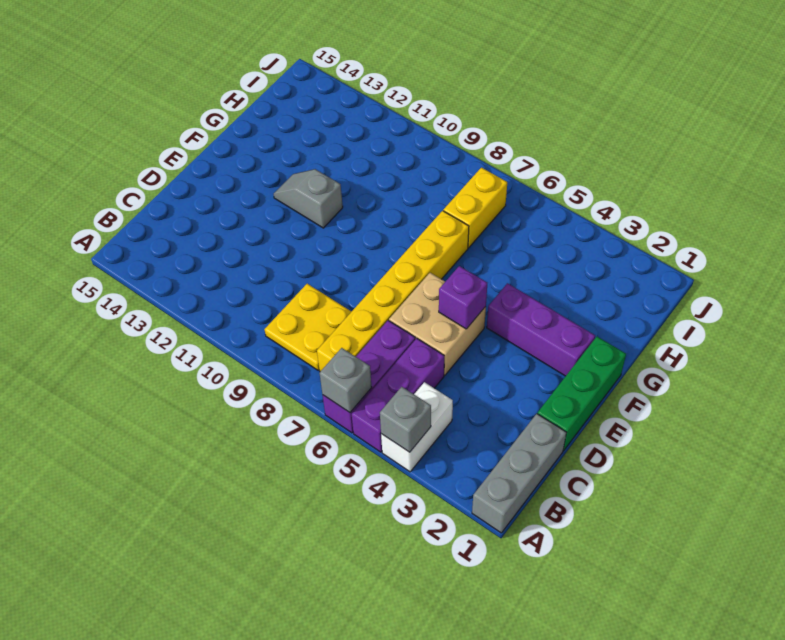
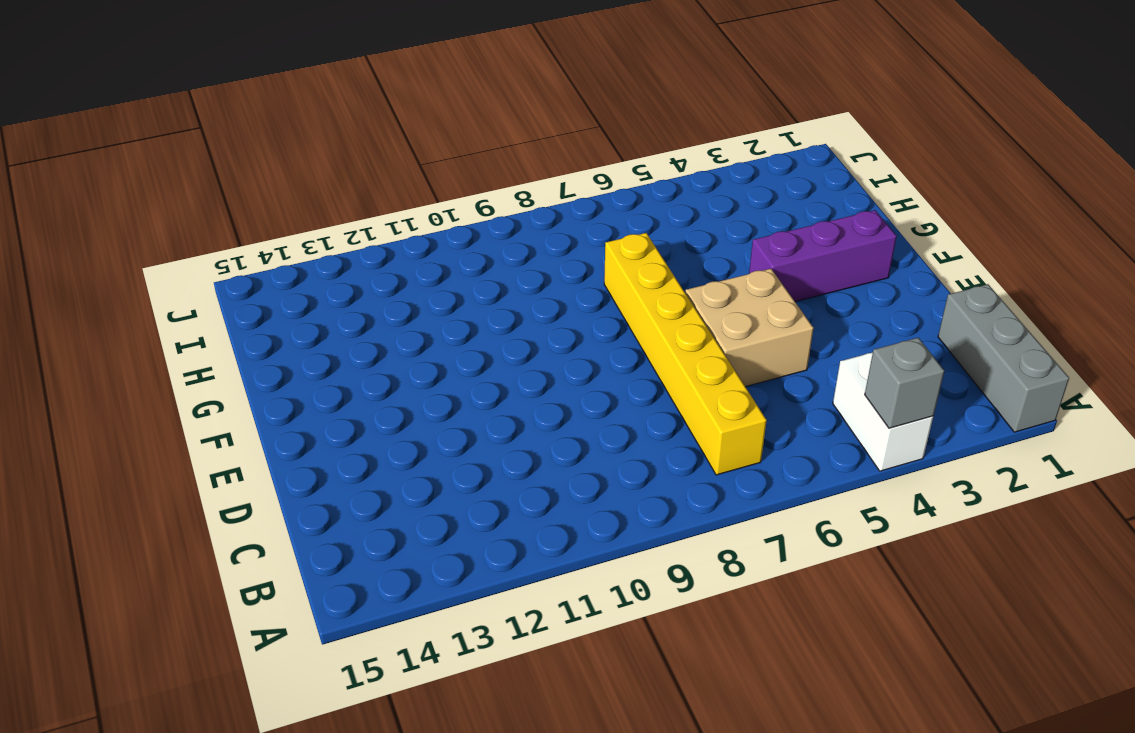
none -> purple brick A5:C5 level 1
none -> purple brick A6:C6 level 1
none -> yellow plate B8:C9 level 1

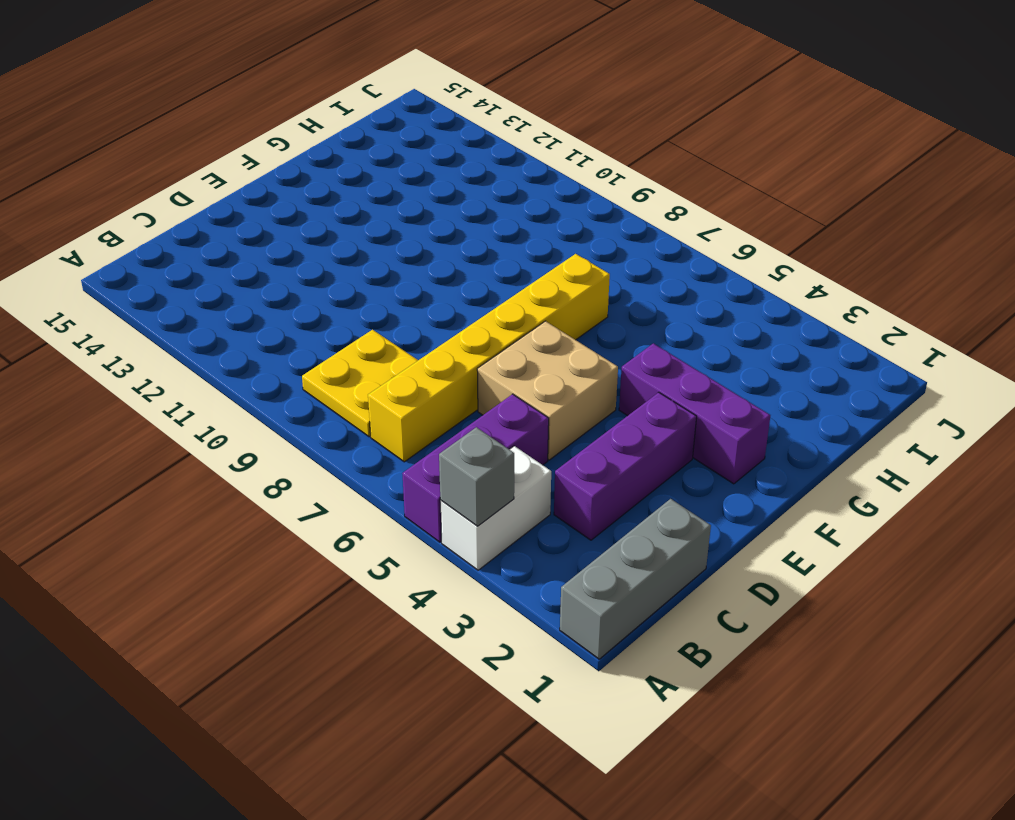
purple brick C3:E3 level 1 -> purple brick A6:C6 level 1
none -> green brick D1:F1 level 1
none -> grey slope F11:F12 level 1 top 11
none -> yellow brick H7:I7 level 1

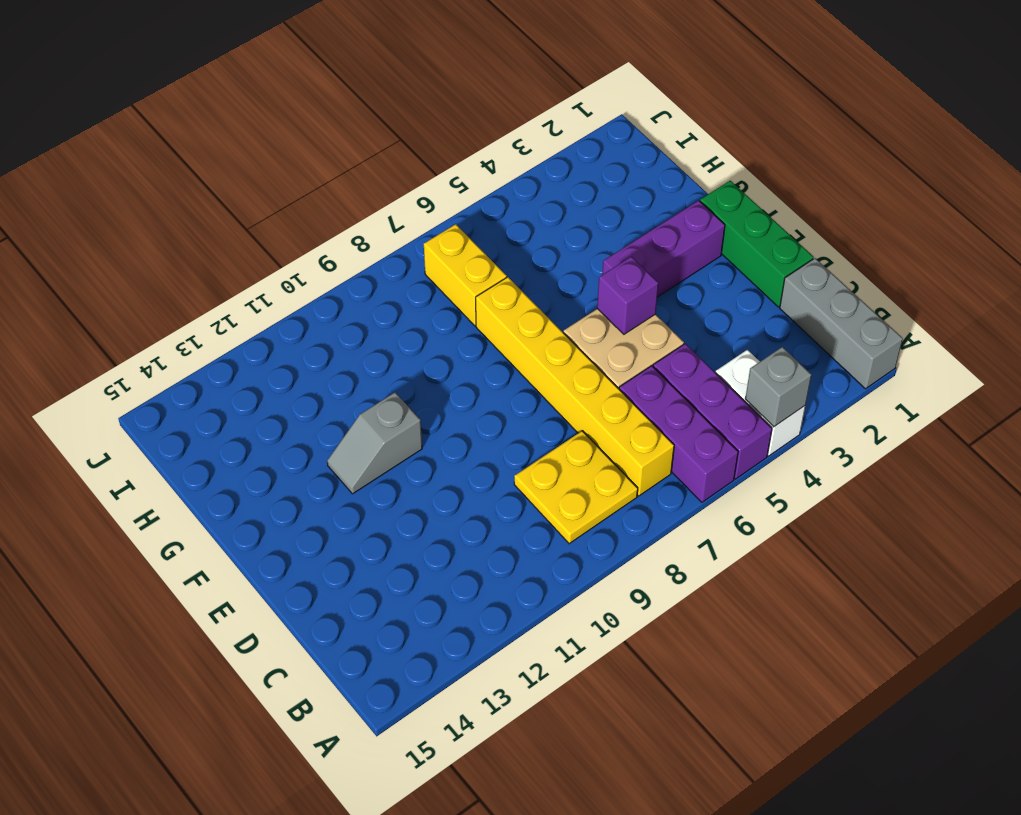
none -> grey brick A6 level 2

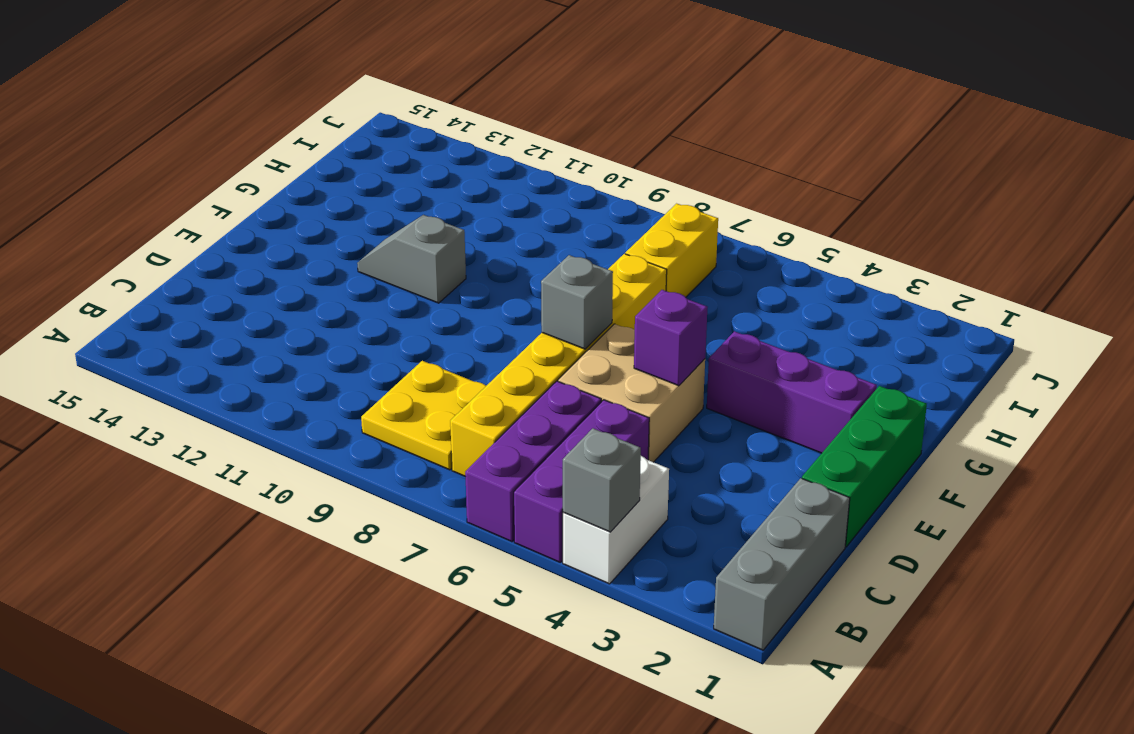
grey brick E7 level 2 -> grey brick A6 level 2

